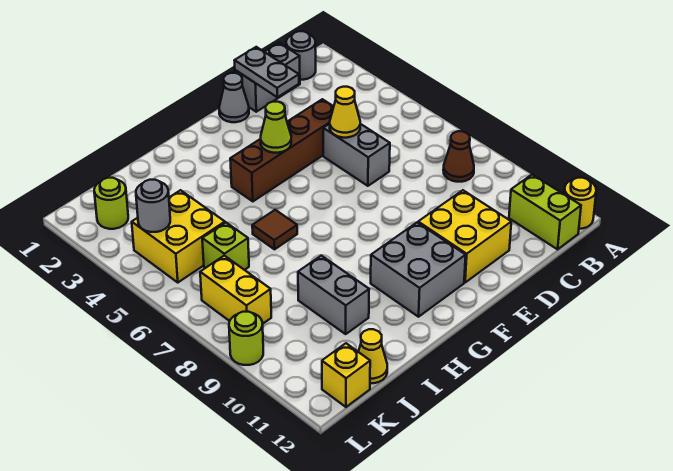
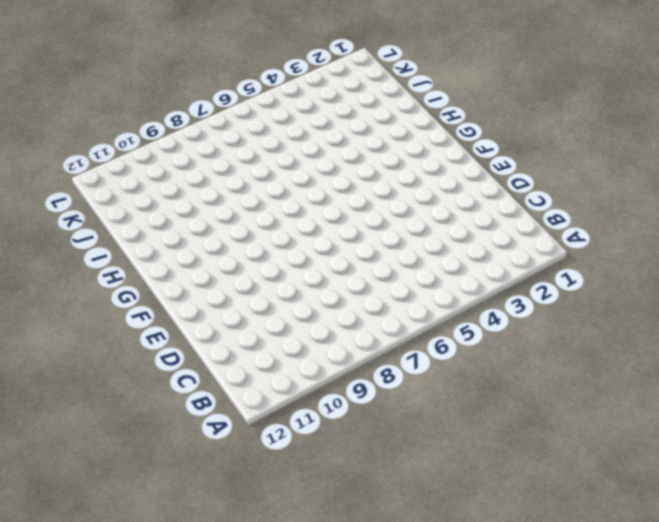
none -> yellow round brick A12 level 1
none -> grey round brick B1 level 1
none -> brown cone B8 level 1

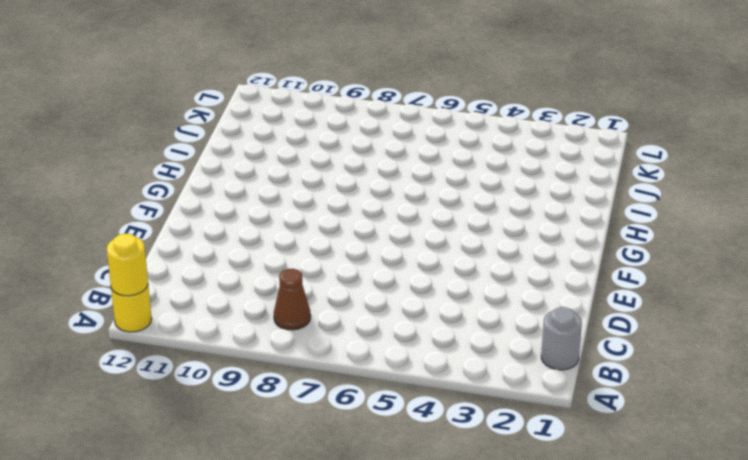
yellow round brick A12 level 2 -> none
none -> lime brick B11:B12 level 1
none -> grey brick C1:D1 level 1
none -> brown brick D4:G4 level 1

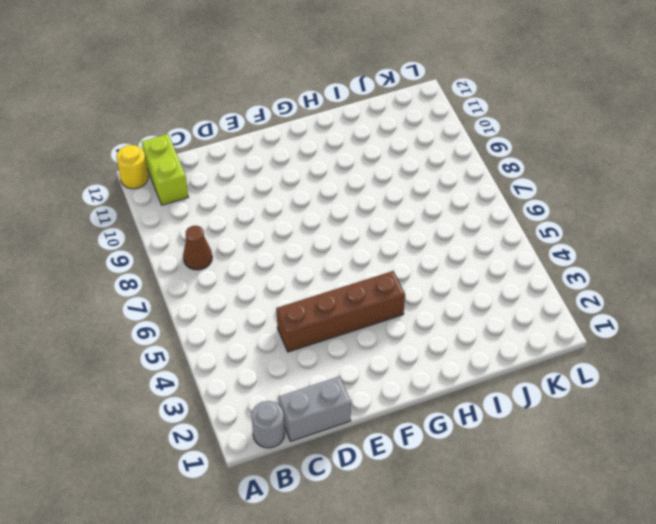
none -> grey brick D5:D6 level 1
none -> yellow brick D10:E11 level 1
none -> grey cone E1 level 1

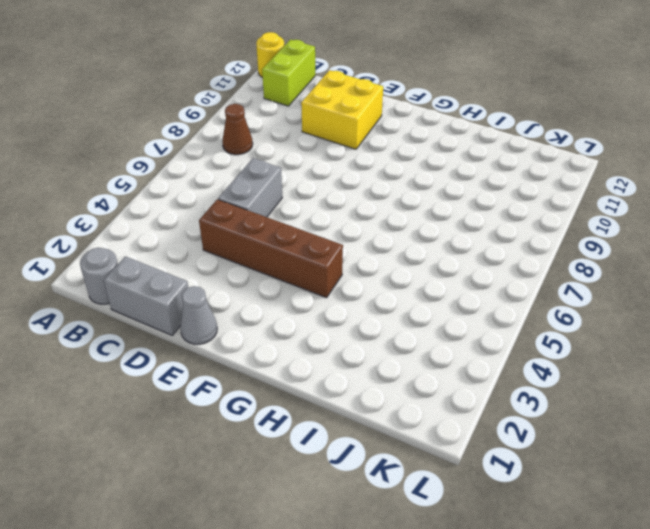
none -> grey brick F10:G11 level 1
none -> brown tile H6 level 1
none -> grey brick I9:I10 level 1

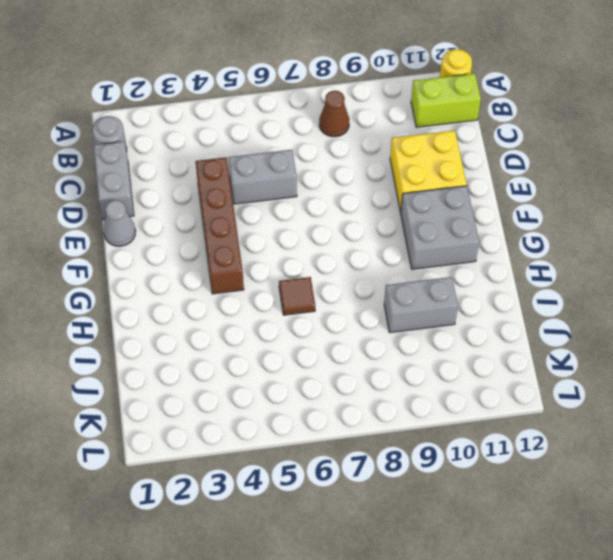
none -> yellow brick J4:K5 level 1
none -> lime brick J6 level 1
none -> yellow cone J12 level 1

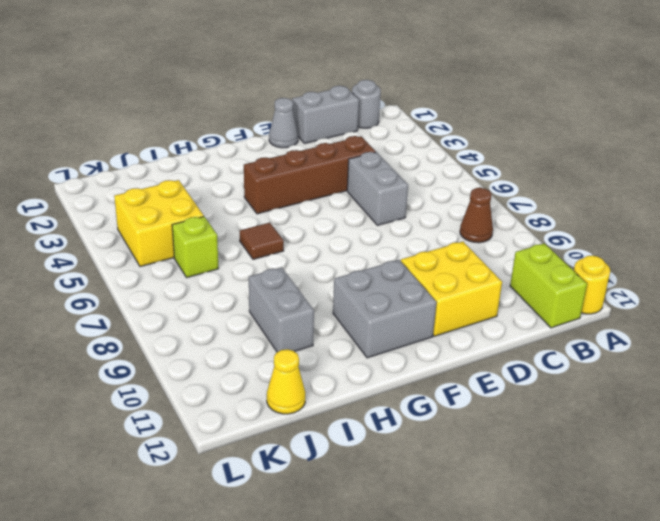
none -> lime round brick K2 level 1
none -> yellow brick K7:K8 level 1
none -> yellow brick K12 level 1

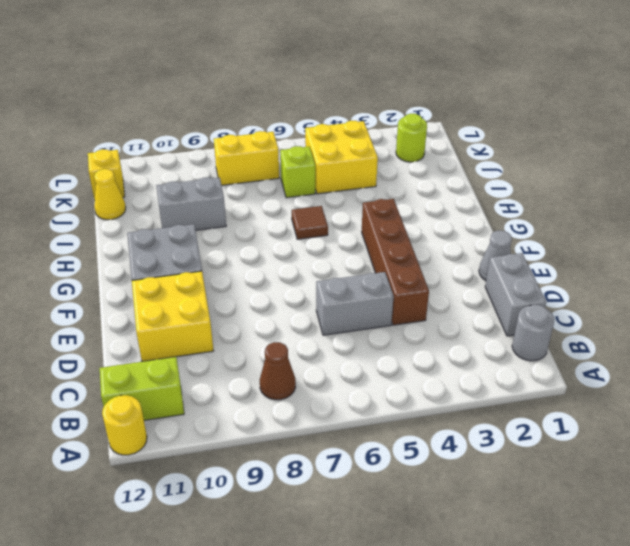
none -> lime round brick L9 level 1
none -> grey plate D1:D2 level 2
none -> yellow cone D5 level 2

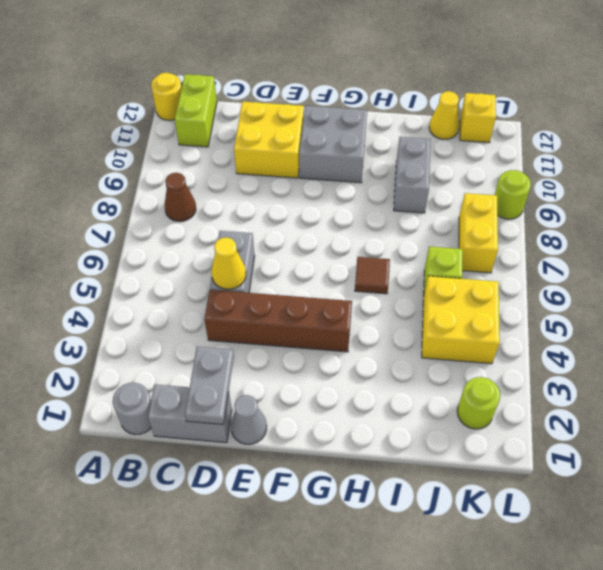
none -> lime cone F4 level 2
none -> grey round brick K4 level 2

